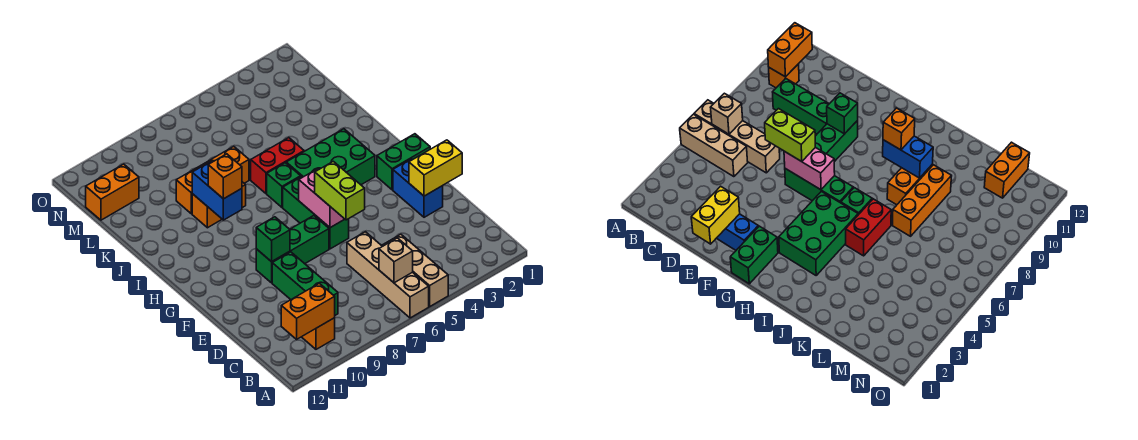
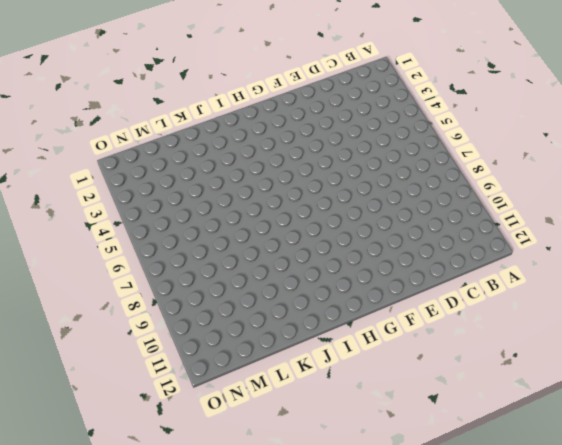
none -> tan brick A5:C5 level 1
none -> tan brick A6:D6 level 1
none -> orange brick B10 level 1

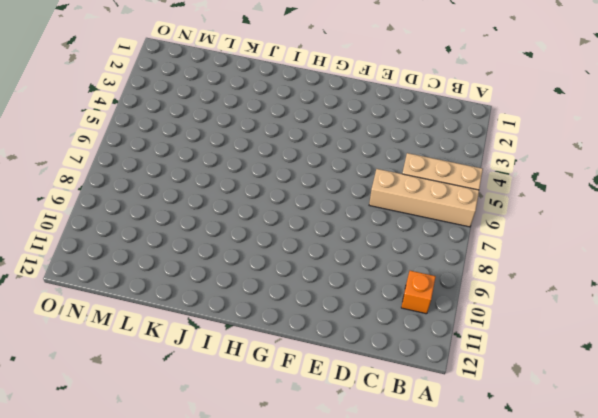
none -> green brick C9:E9 level 1
none -> blue brick E2:F2 level 1
none -> green brick F6:H6 level 1

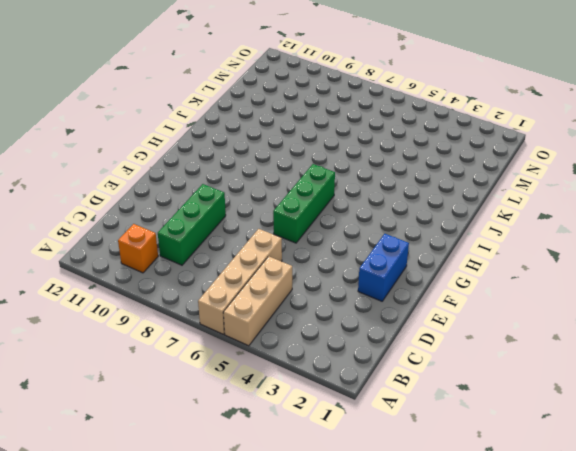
none -> green brick F7:F9 level 1
none -> green brick G1:G2 level 1
none -> green brick H3:I5 level 1

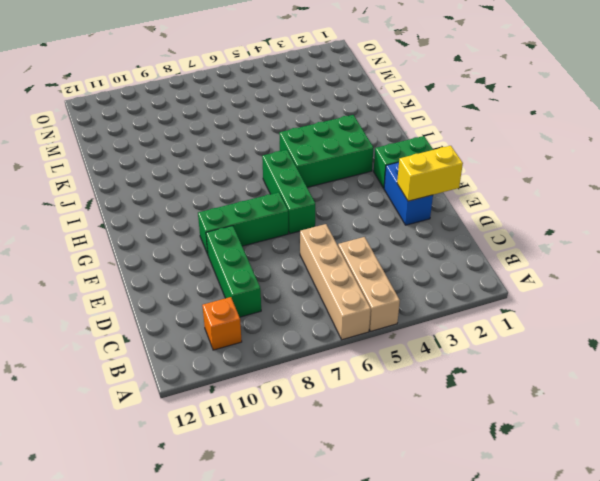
none -> green brick I6 level 1
none -> red brick J5:J6 level 1
none -> orange brick J8:J9 level 1

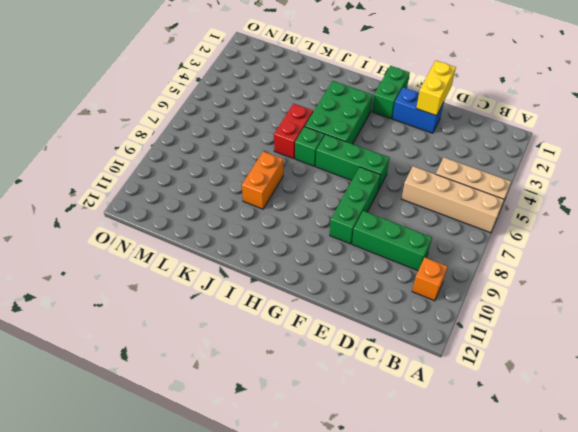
none -> orange brick K7:K9 level 1
none -> orange brick M11:M12 level 1
none -> tan brick B6 level 2

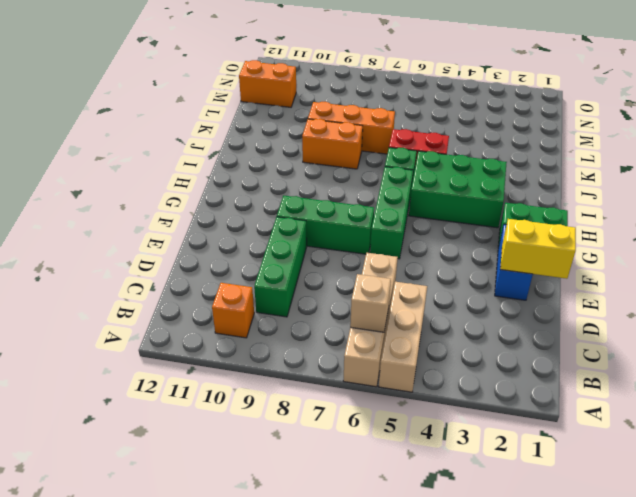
none -> orange brick B10:B11 level 2
none -> pink brick F6:G6 level 2
none -> green brick F9 level 2

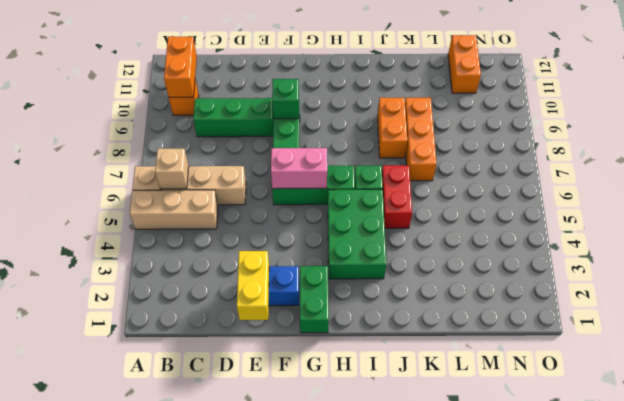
none -> blue brick I9:J9 level 2
none -> lime brick E6:F6 level 3
none -> orange brick I9 level 3

